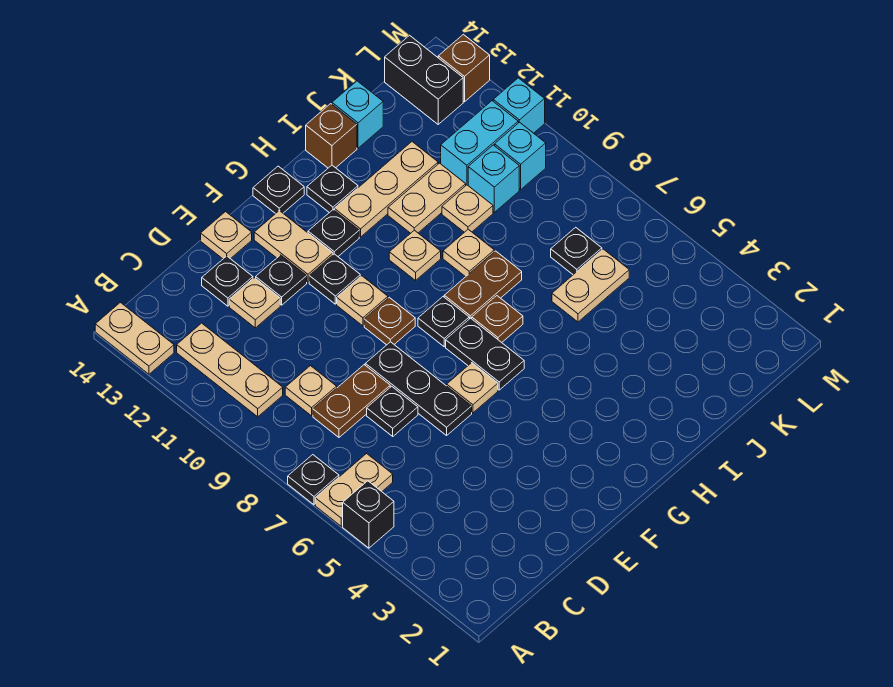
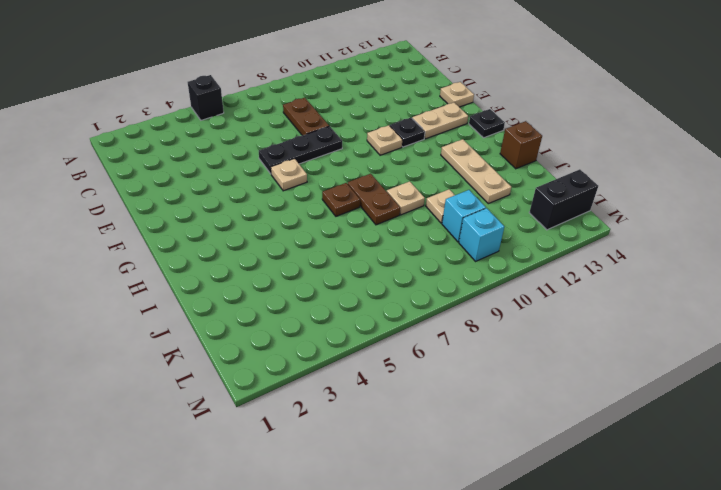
none -> tan plate A6:B6 level 1
none -> black plate A7 level 1
none -> tan plate A13:A14 level 1
none -> tan plate B10:B12 level 1

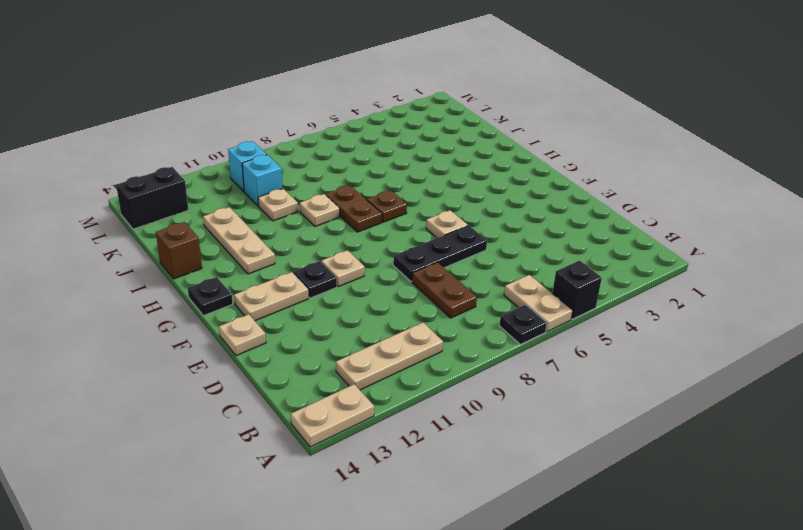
none -> tan plate C9 level 1
none -> black plate D7 level 1
none -> tan plate D12 level 1
none -> black plate D13 level 1

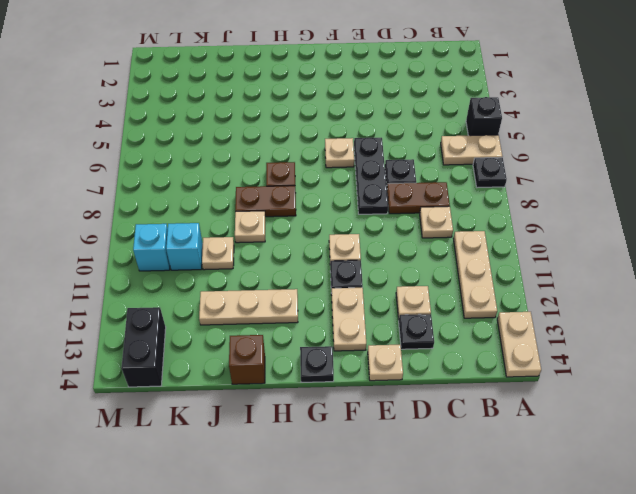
none -> black plate E12 level 1
none -> brown plate F9 level 1
none -> black plate G6:G7 level 1
none -> black plate G8 level 1

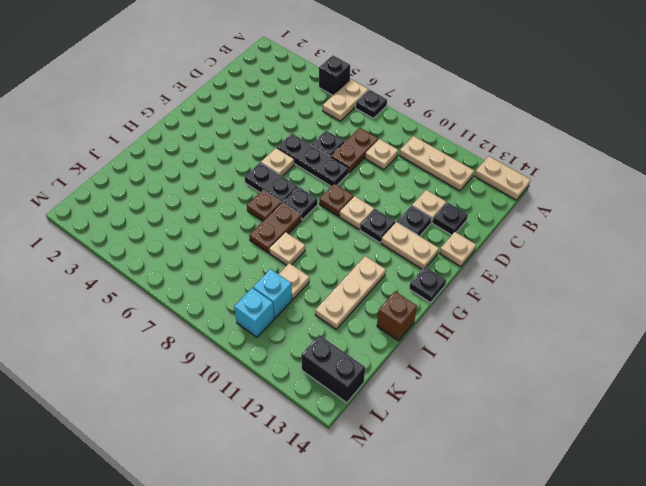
none -> black plate G12 level 1
none -> tan plate H10 level 1
none -> black plate H13 level 1
none -> tan plate I11:J11 level 1

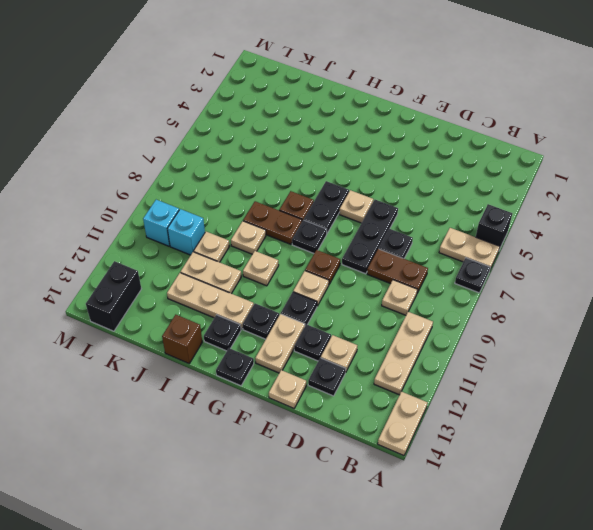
none -> tan plate J6:K6 level 1
none -> cyan brick J14 level 1
none -> black plate K7 level 1
none -> cyan brick K11:L11 level 1

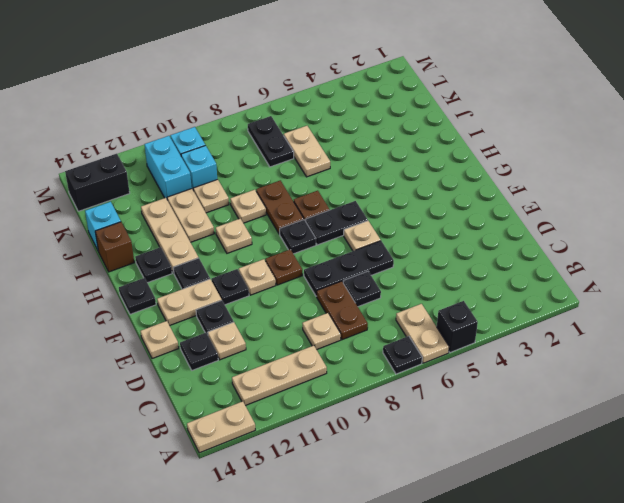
black plate K7:L7 level 1 -> black plate K7 level 1
none -> cyan brick M11 level 1
none -> brown brick M13 level 1

